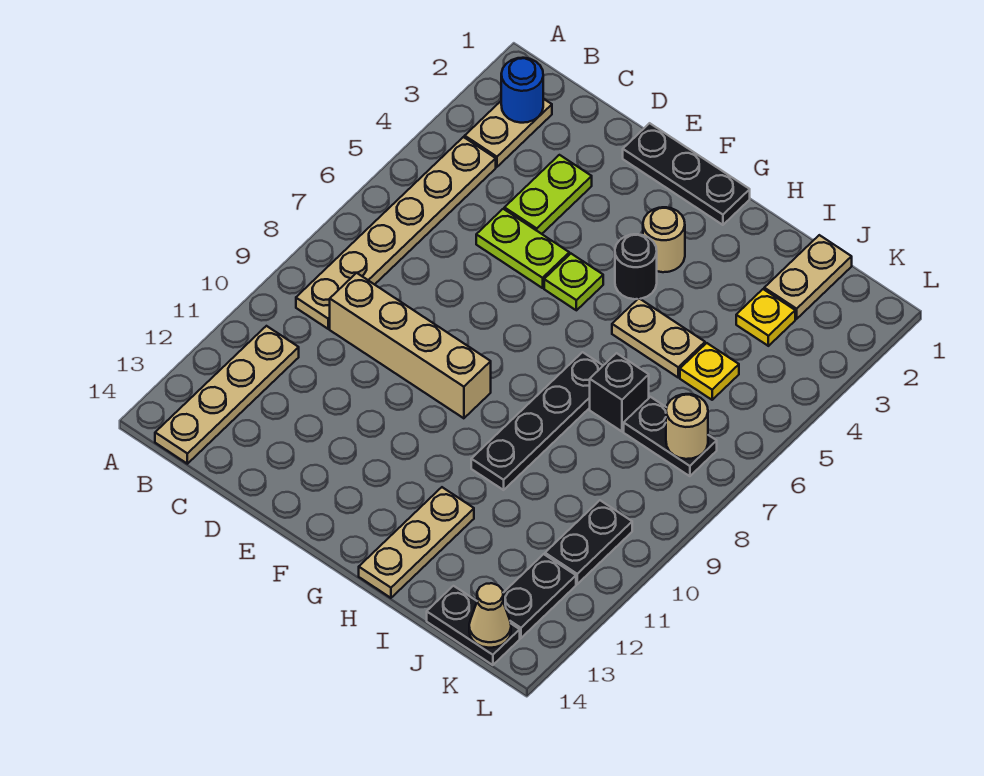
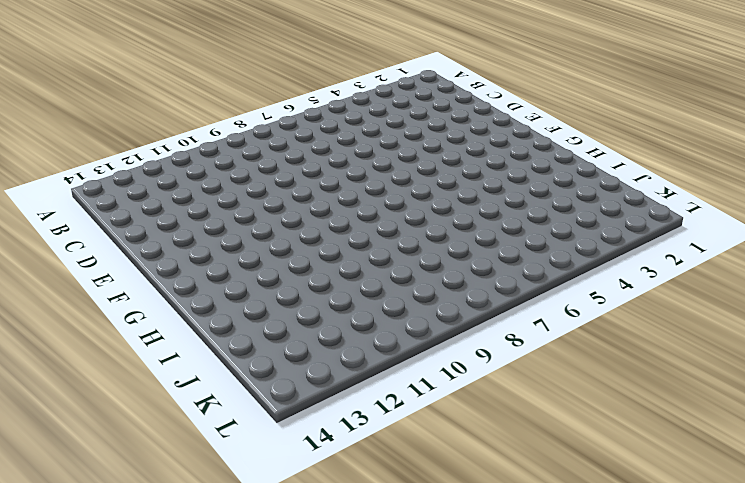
none -> tan plate B2:B3 level 1
none -> tan plate B4:B9 level 1
none -> tan plate B11:B14 level 1

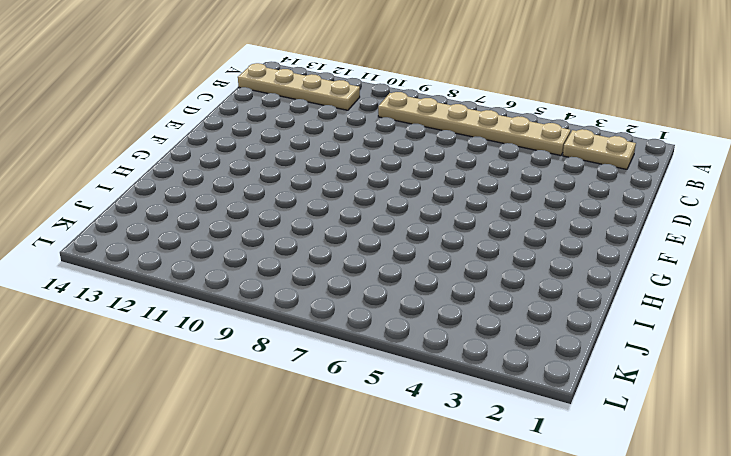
none -> tan brick C9:F9 level 1
none -> lime plate D3:D4 level 1
none -> lime plate D5:E5 level 1

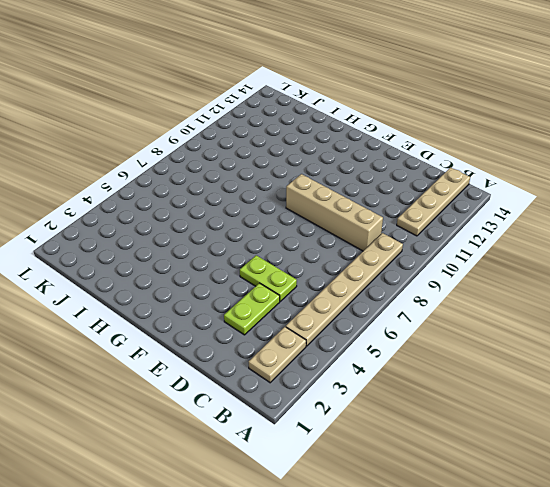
none -> black plate E1:G1 level 1
none -> lime plate F5 level 1
none -> tan round brick G3 level 1

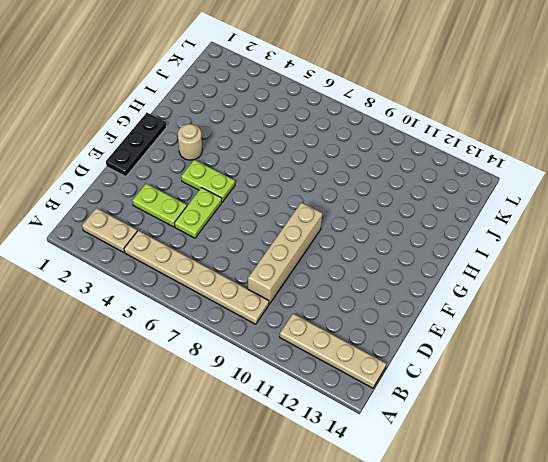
lime plate F4:F5 level 1 -> lime plate F5 level 1
none -> black round brick G4 level 1
none -> tan plate H5:I5 level 1
none -> black plate H7:H10 level 1

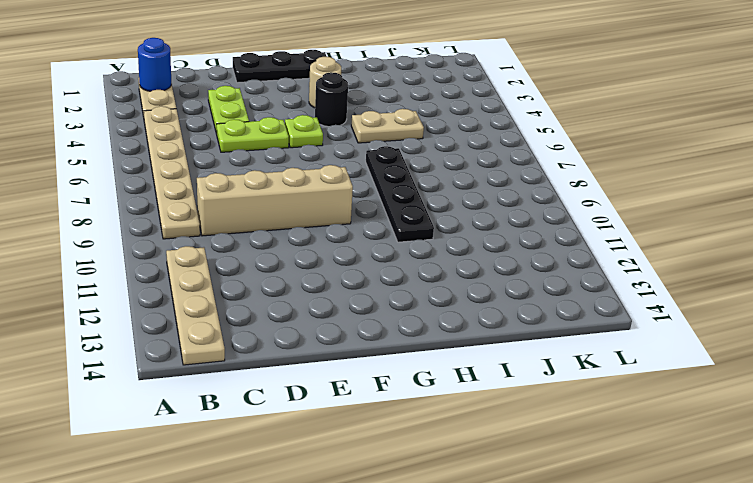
none -> tan plate H12:H14 level 1
none -> black brick I7 level 1
none -> tan plate J1:J2 level 1

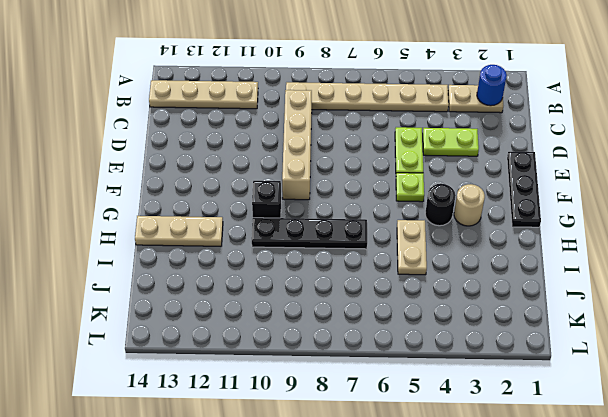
black brick G10 level 1 -> black brick I7 level 1
none -> tan plate J1:J2 level 1
none -> yellow plate J3 level 1
none -> yellow plate J5 level 1

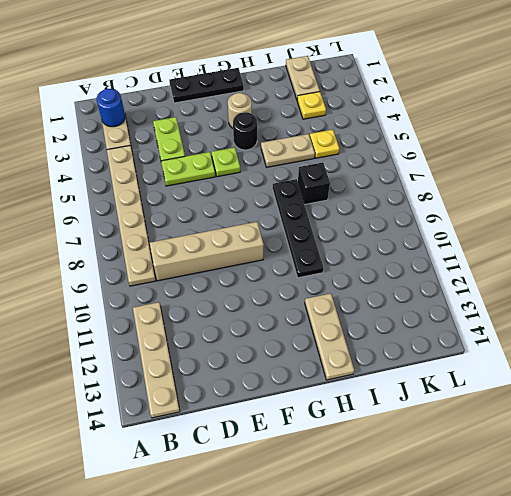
none -> black plate J7:K7 level 1
none -> black plate J14:K14 level 1
none -> black plate K10:K11 level 1

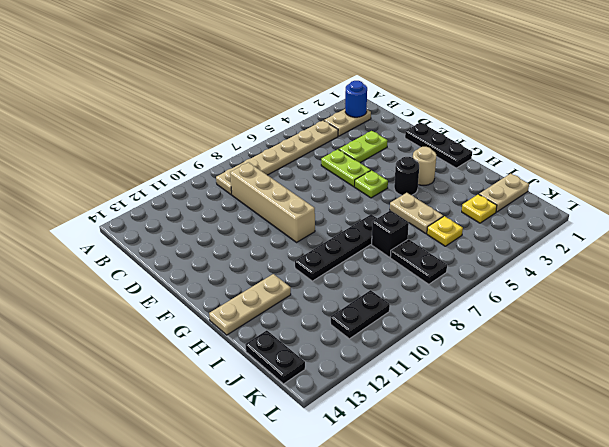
none -> tan plate B11:B14 level 1
none -> black plate K12:K13 level 1
none -> tan round brick K7 level 2

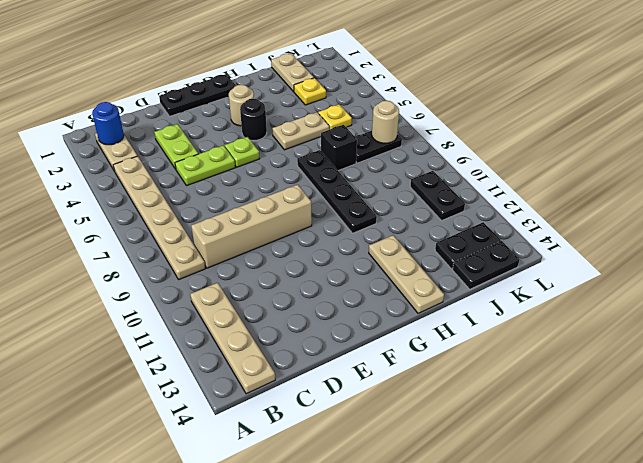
black plate J13:K13 level 1 -> black plate K12:K13 level 1
none -> tan cone K14 level 2

